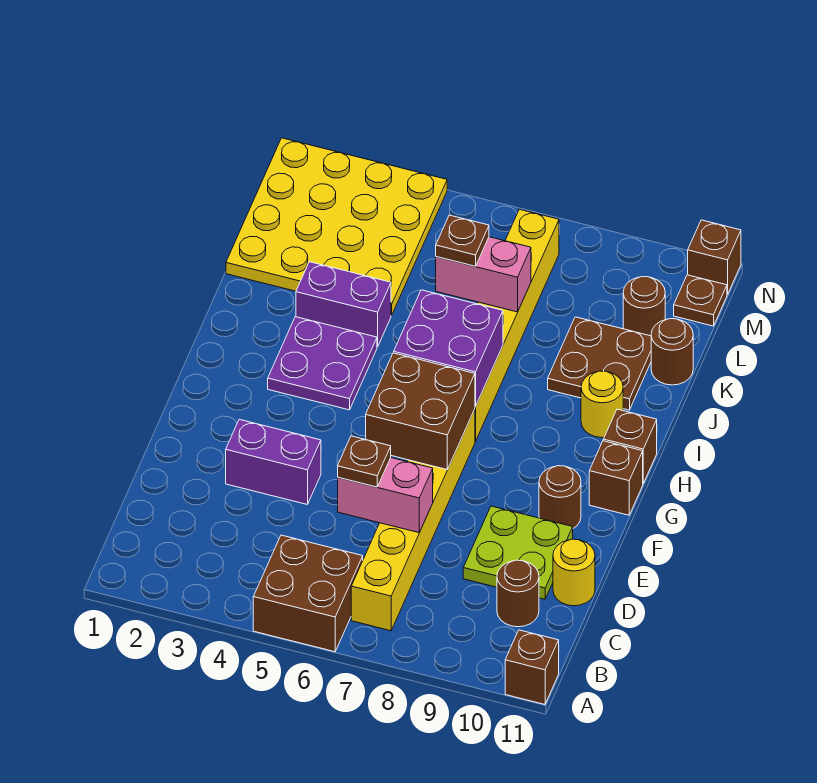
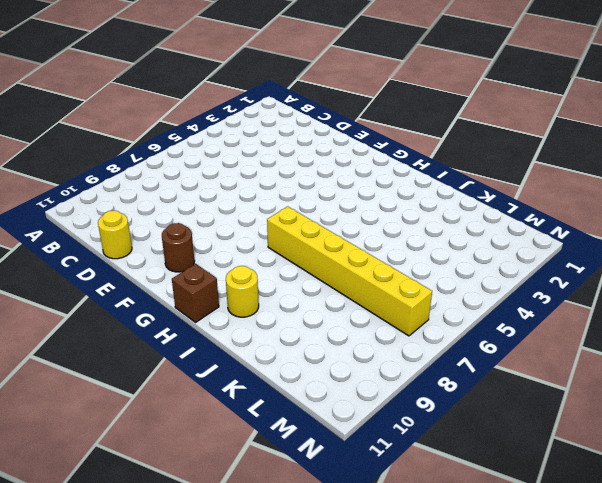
none -> brown brick A5:B6 level 1
none -> brown brick A11 level 1
none -> yellow brick B7:G7 level 1

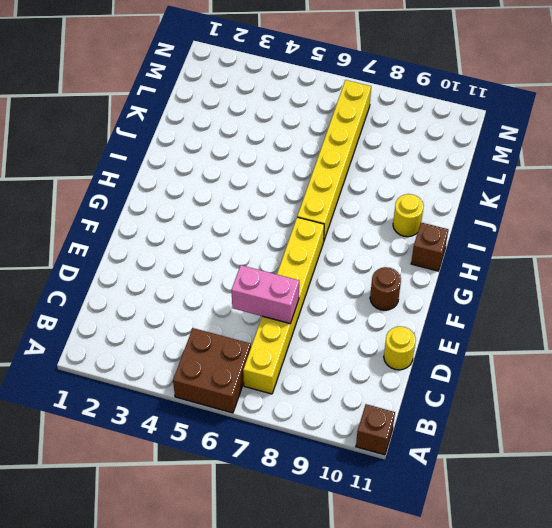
none -> brown round brick C10 level 1
none -> lime plate D9:E10 level 1
none -> purple brick E3:E4 level 1

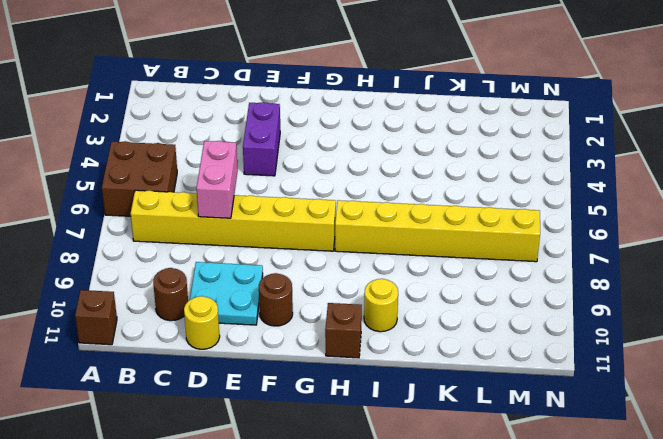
cyan plate D9:E10 level 1 -> lime plate D9:E10 level 1
none -> brown brick G11 level 1
none -> purple plate H3:I4 level 1
none -> purple brick J3:J4 level 1

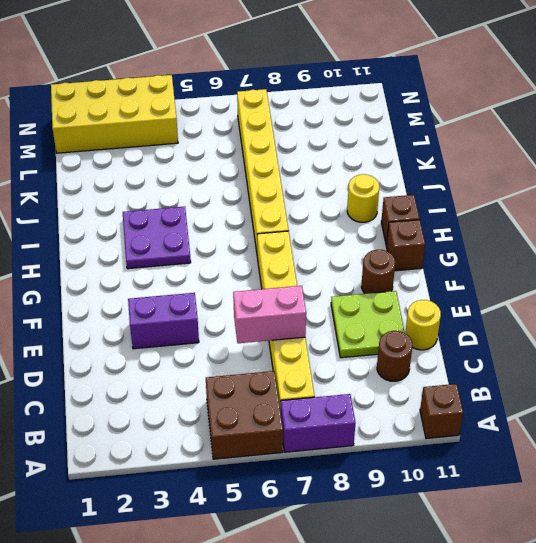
purple brick A7:A8 level 1 -> purple brick J3:J4 level 1
yellow brick M1:N4 level 1 -> yellow plate K1:N4 level 1
none -> brown plate J9:K10 level 1
none -> brown round brick K11 level 1
none -> brown round brick L10 level 1

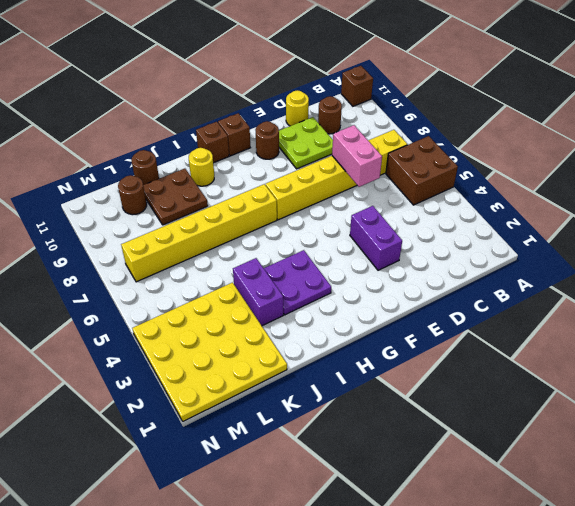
none -> brown plate M11 level 1
none -> brown brick N11 level 1
none -> brown brick F6:G7 level 2

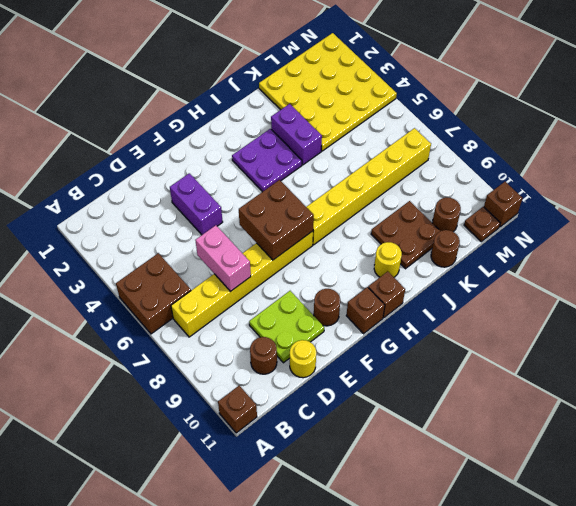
none -> purple brick H6:I7 level 2
none -> pink brick K6:K7 level 2
none -> brown plate D6 level 3

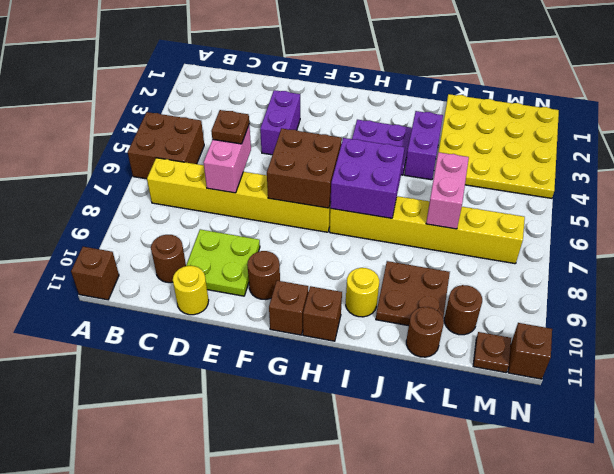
none -> brown plate K6 level 3

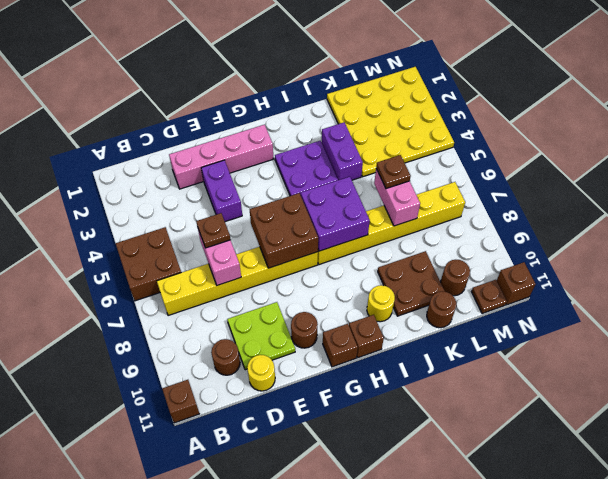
pink brick D2:G2 level 1 -> none

